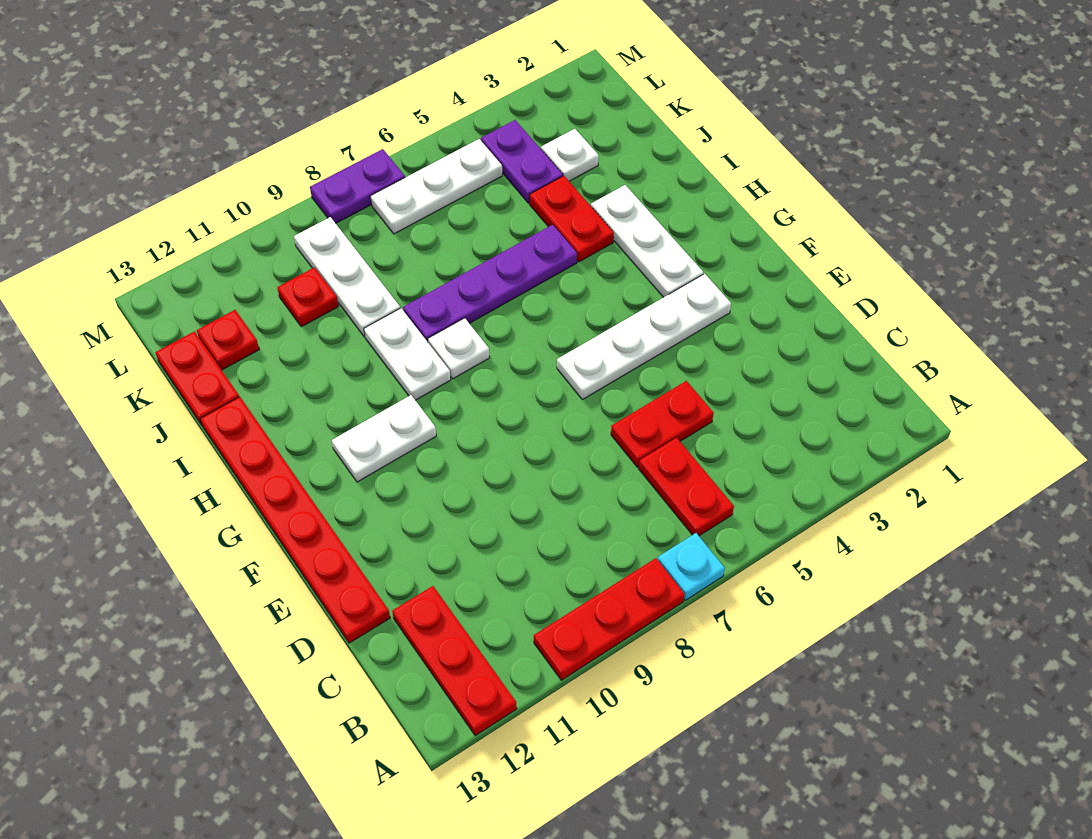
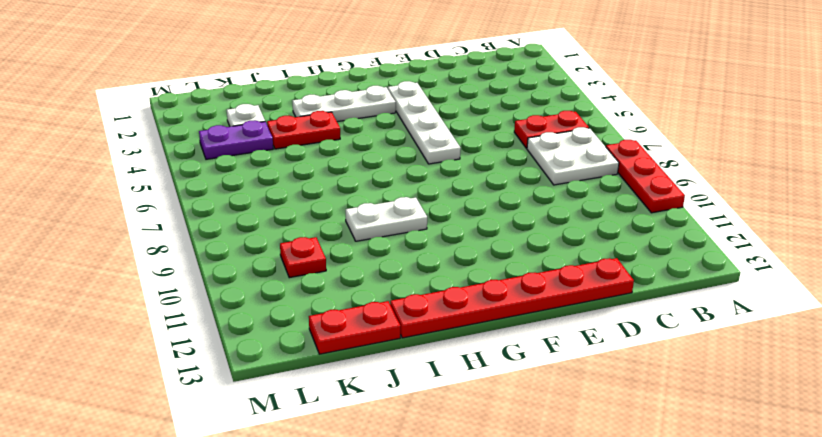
white plate B7:C8 level 1 -> none
none -> cyan plate A7 level 1
none -> red plate A12:C12 level 1
none -> red plate D5:D6 level 1

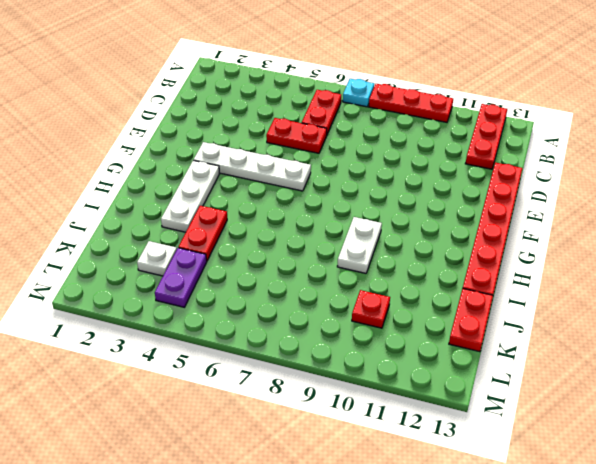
none -> white plate G10:G11 level 1
none -> white plate H8 level 1
none -> purple plate I5:I8 level 1

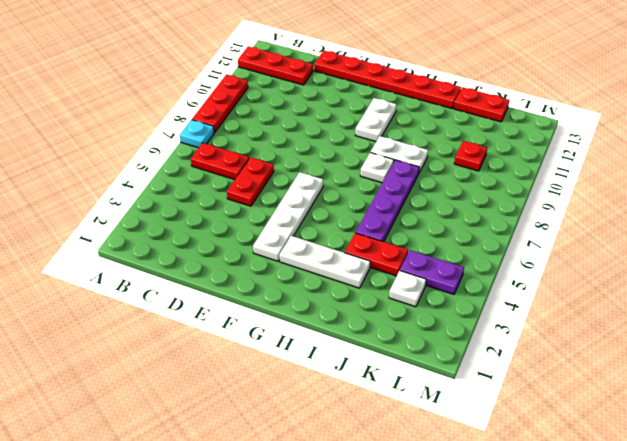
none -> white plate J9:L9 level 1
none -> red plate K12 level 1
none -> white plate L5:L7 level 1

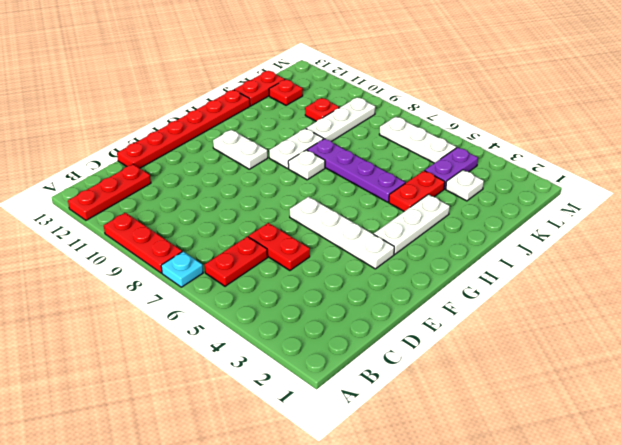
none -> purple plate M7:M8 level 1

